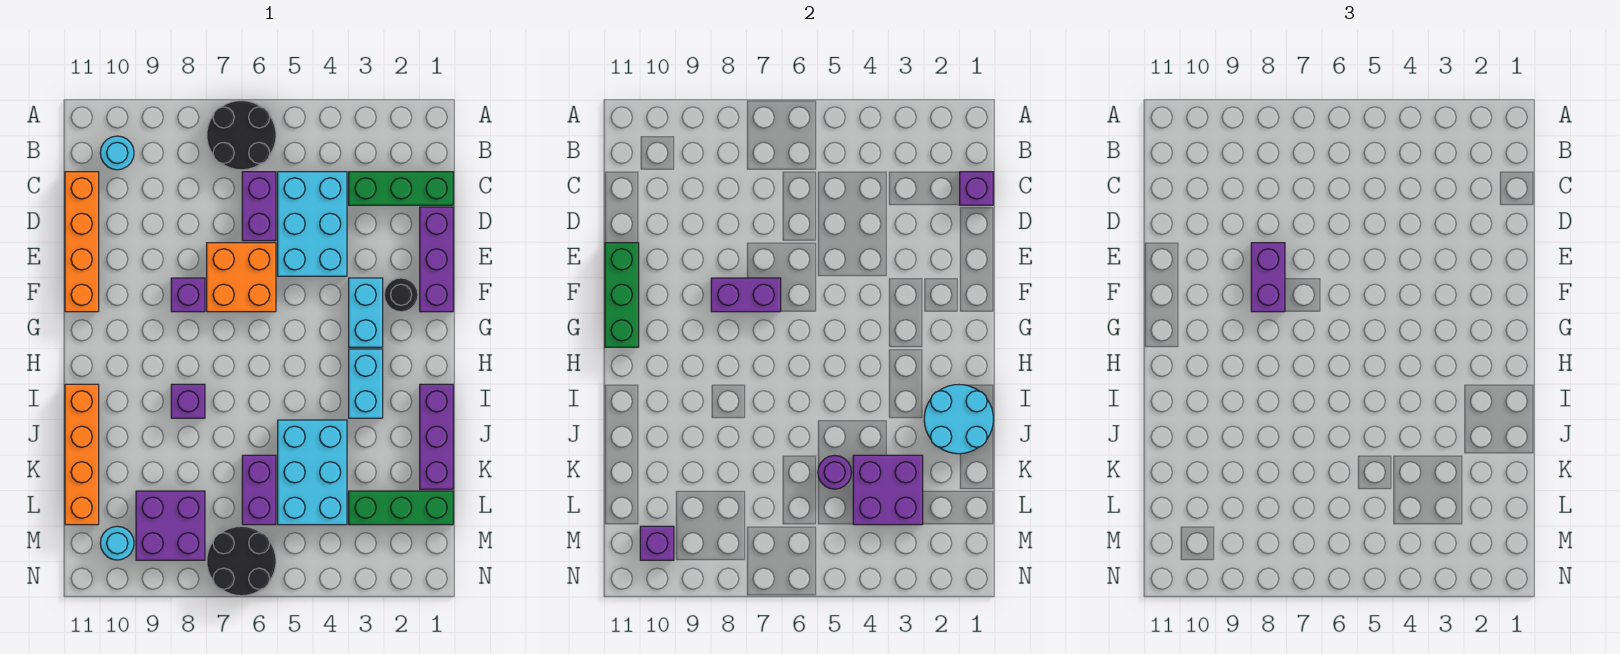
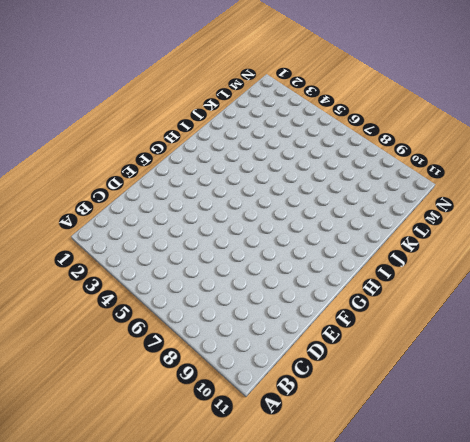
none -> black round brick A6:B7 level 1
none -> cyan round brick B10 level 1
none -> green brick C1:C3 level 1

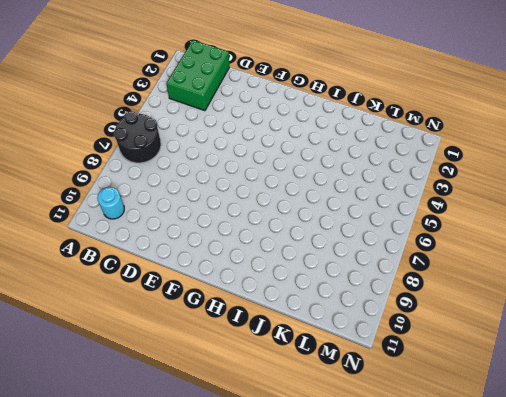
green brick B1:C3 level 1 -> green brick C1:C3 level 1
none -> cyan brick C4:E5 level 1
none -> purple brick C6:D6 level 1
none -> orange brick C11:F11 level 1

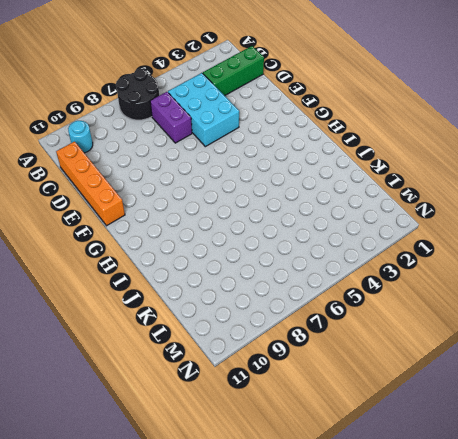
none -> purple brick D1:F1 level 1
none -> orange brick E6:F7 level 1
none -> black round brick F2 level 1

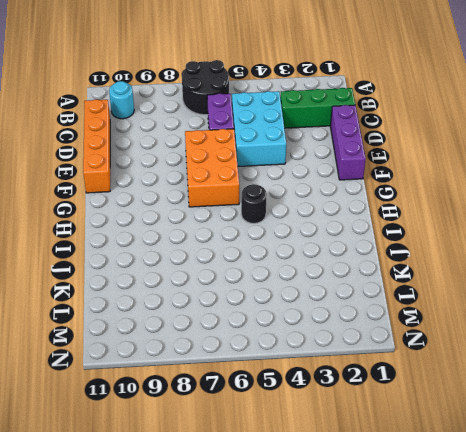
orange brick E6:G7 level 1 -> orange brick E6:F7 level 1
black round brick H5 level 1 -> black round brick F2 level 1
none -> cyan brick F3:G3 level 1
none -> purple brick F8 level 1
none -> cyan brick H3:I3 level 1

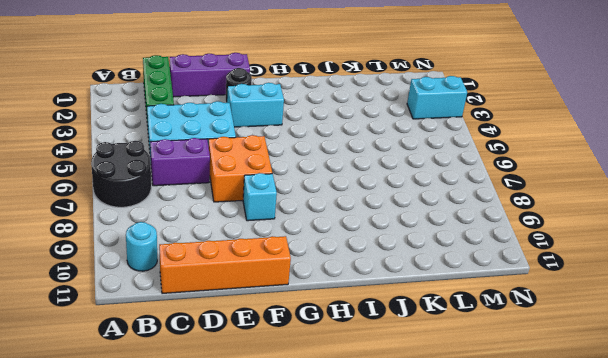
cyan brick F8 level 1 -> purple brick F8 level 1
cyan brick M3:N3 level 1 -> cyan brick H3:I3 level 1
none -> purple brick I1:K1 level 1
none -> purple brick I8 level 1
none -> orange brick I11:L11 level 1

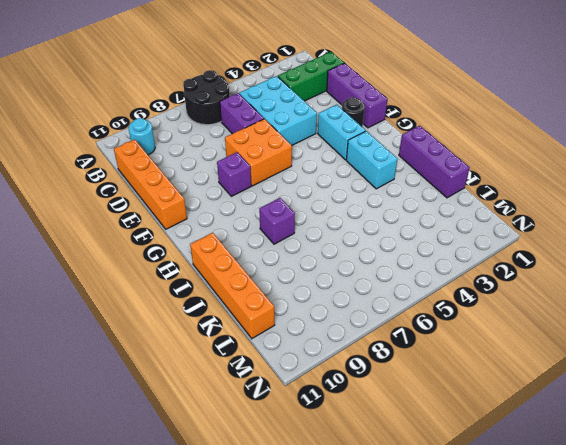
none -> cyan brick J4:L5 level 1
none -> purple brick K6:L6 level 1
none -> green brick L1:L3 level 1

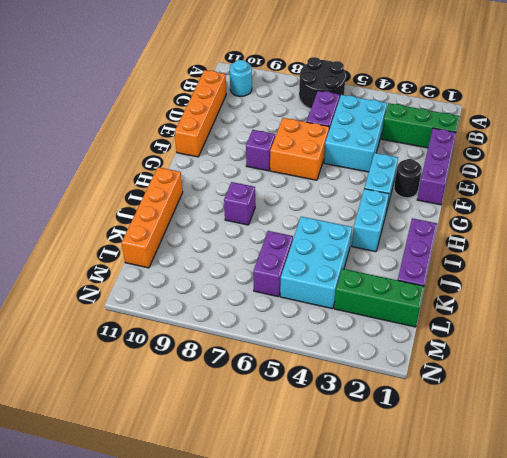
none -> purple brick L8:M9 level 1
none -> black round brick M6:N7 level 1
none -> cyan round brick M10 level 1

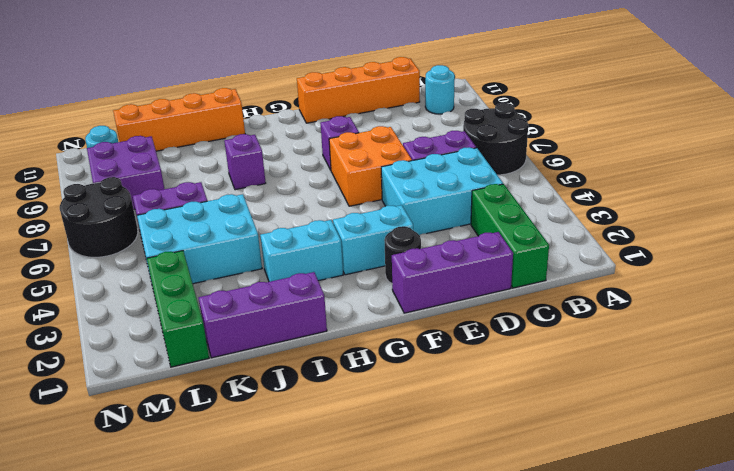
none -> purple brick C1 level 2
none -> green brick E11:G11 level 2
none -> purple brick F7:F8 level 2

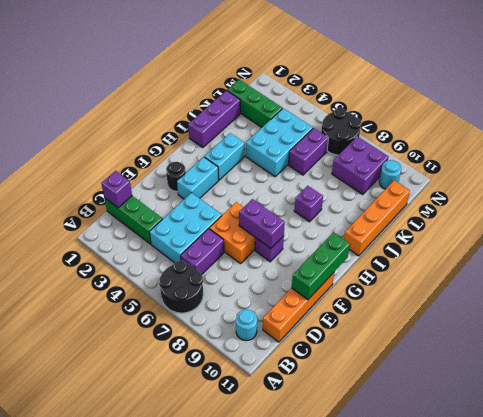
none -> purple brick D1:F1 level 1
none -> cyan round brick I1:J2 level 2
none -> purple brick K3:L4 level 2

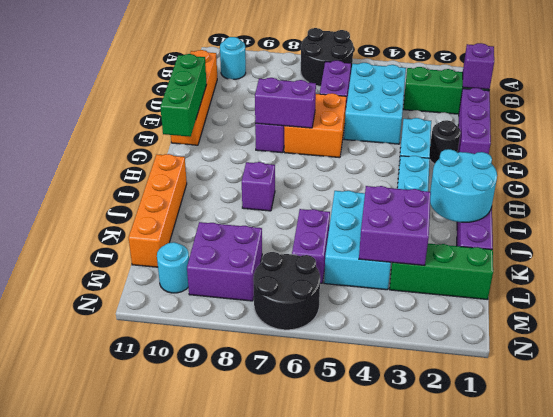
none -> purple round brick K5 level 2
none -> purple brick M10 level 2
none -> purple brick E8:F8 level 3

